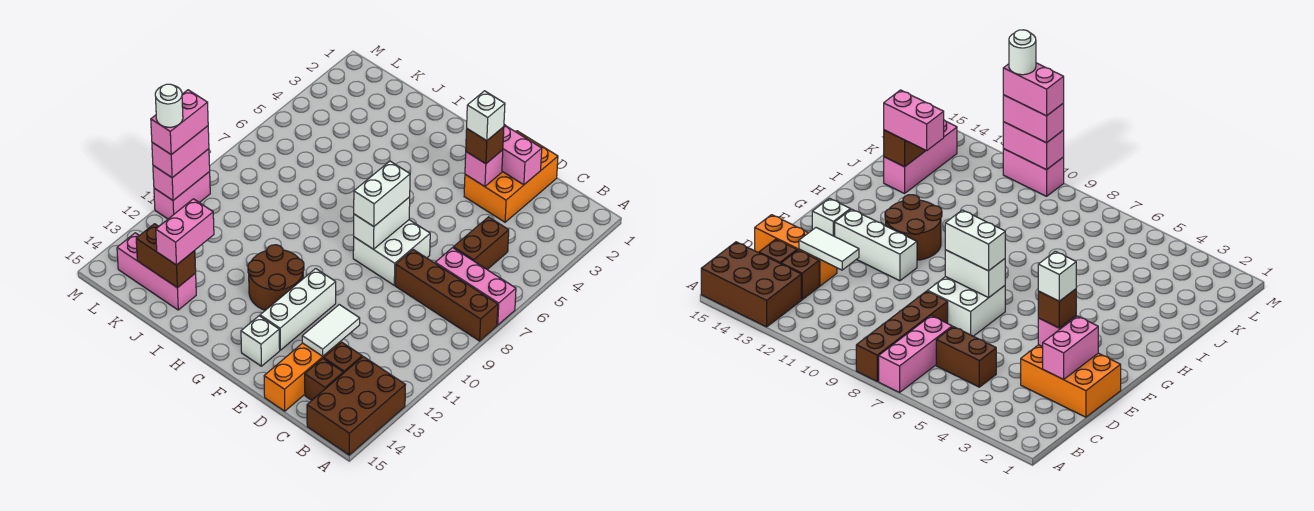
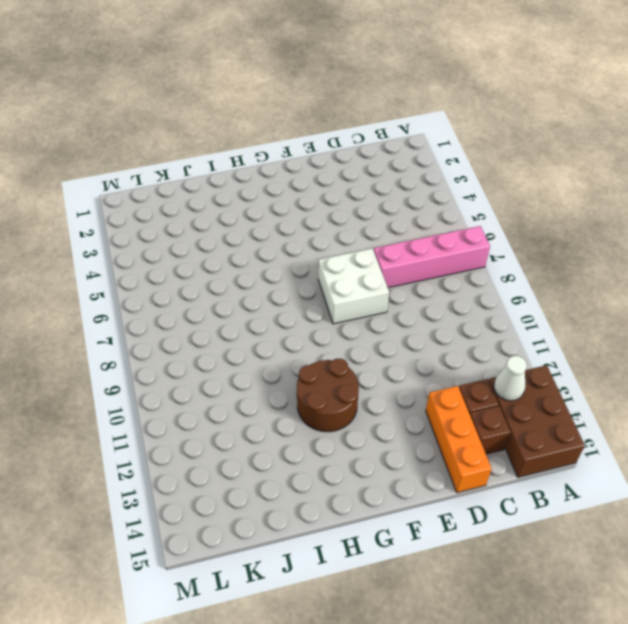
pink brick A7:D7 level 1 -> pink brick A7:C7 level 1
white cone B13 level 2 -> none
none -> brown brick A8:D8 level 1
none -> brown brick C5:C6 level 1
none -> orange brick D1:E3 level 1

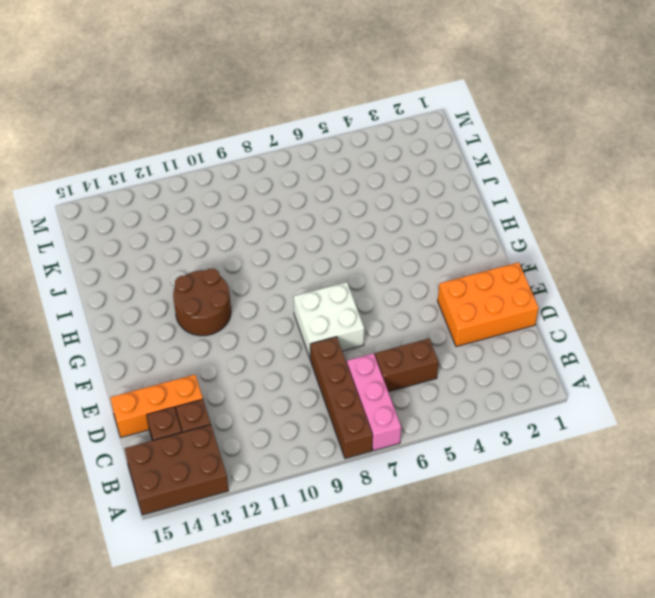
none -> white brick F11:F13 level 1
none -> white brick F14 level 1
none -> pink brick J14:L14 level 1

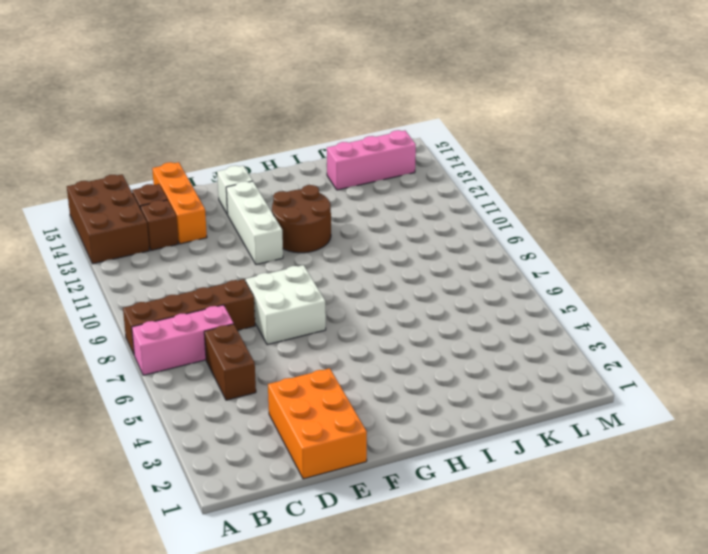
none -> pink brick M10:M11 level 1
none -> pink brick D2:E2 level 2
none -> white tile D12:D13 level 2

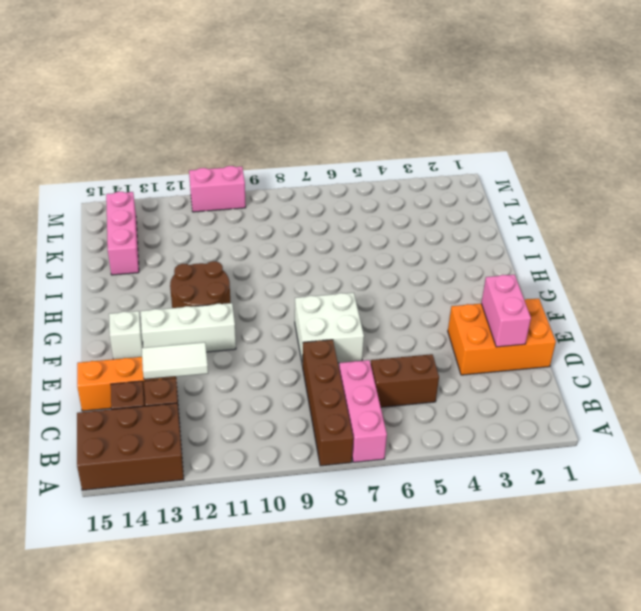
none -> pink brick E3 level 2
none -> white brick F7:F8 level 2
none -> brown brick J14:K14 level 2

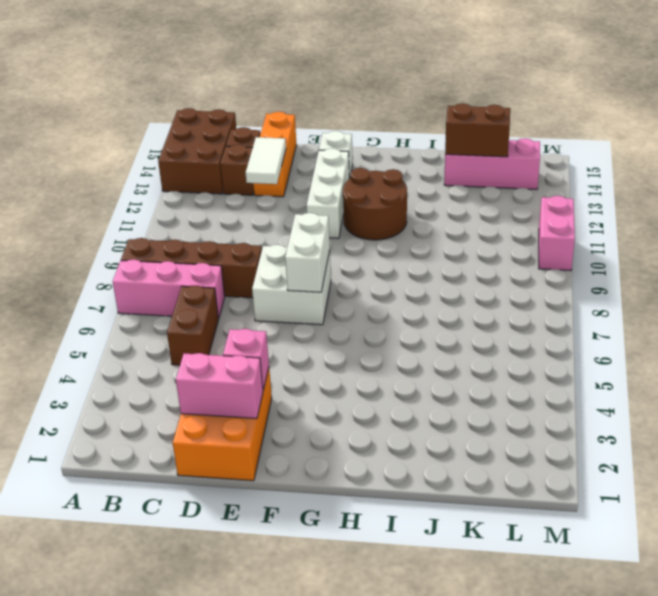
none -> pink brick M10:M11 level 2
none -> brown brick E3 level 3
none -> white brick F7:F8 level 3

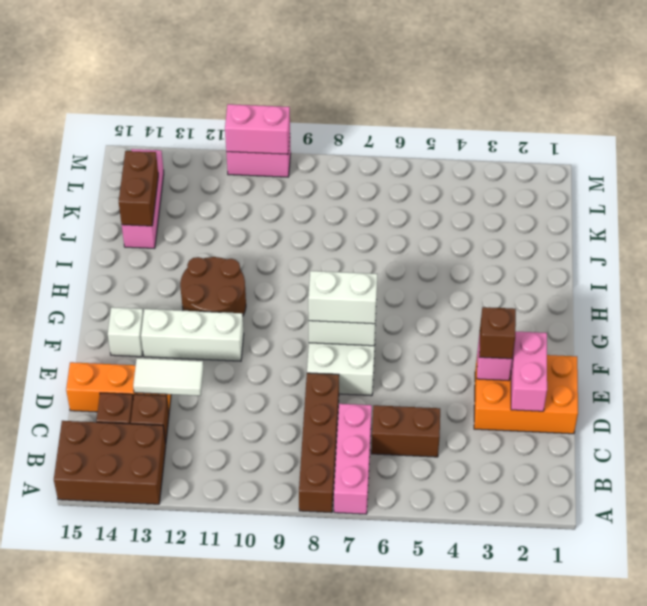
none -> pink brick J13:J14 level 3
none -> pink brick M10:M11 level 3
none -> white brick E3 level 4

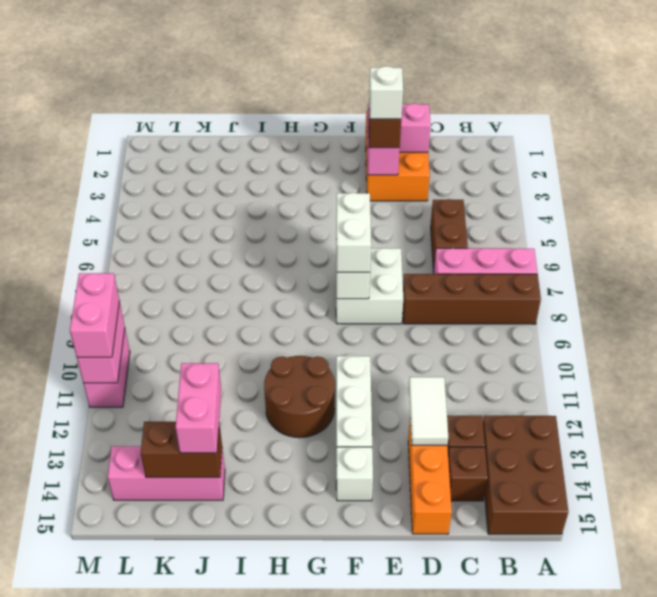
none -> pink brick M10:M11 level 4
none -> white round brick M11 level 5

